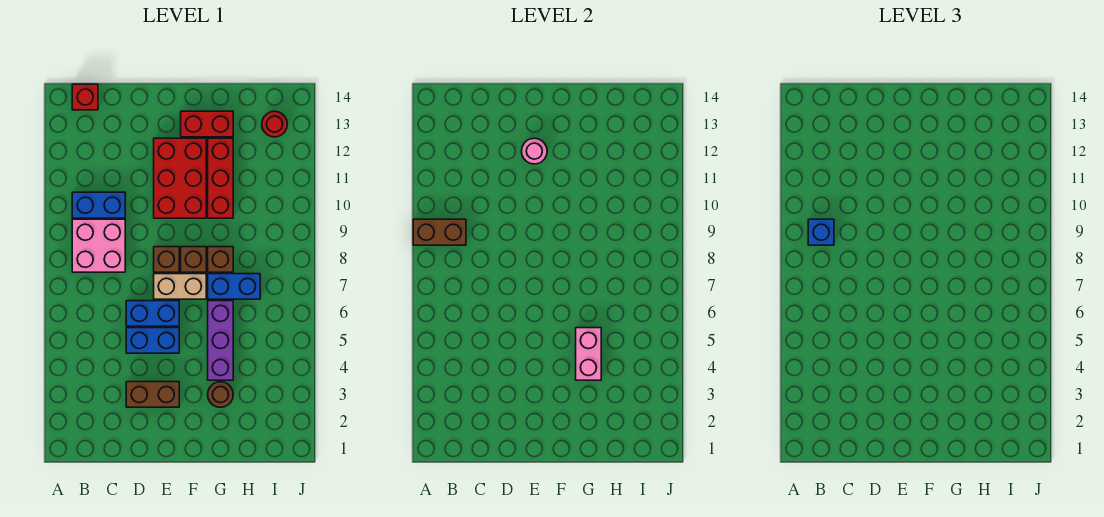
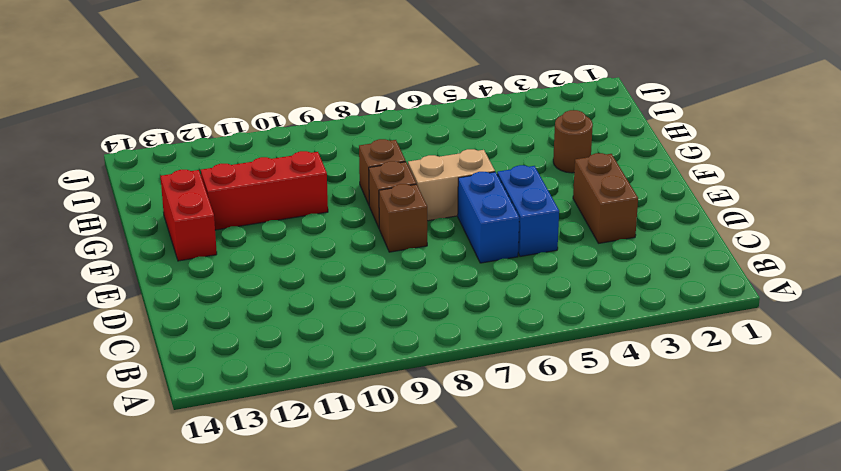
tan brick F6:F7 level 1 -> tan brick E7:F7 level 1
none -> pink brick B8:C9 level 1
none -> blue brick B10:C10 level 1
none -> red brick B14 level 1

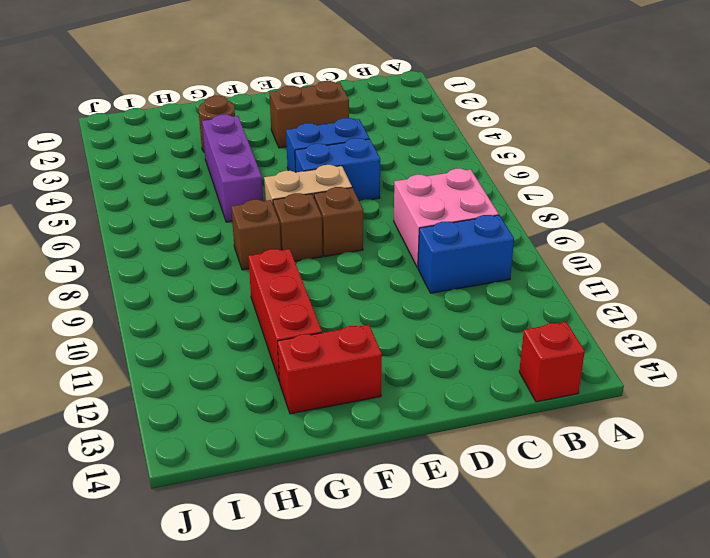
none -> red brick E10:F12 level 1
none -> blue brick G7:H7 level 1
none -> red round brick I13 level 1

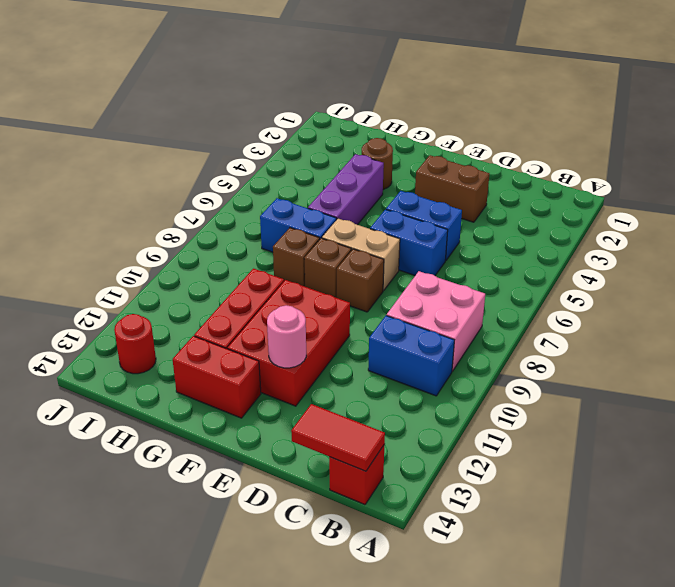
red tile B14:C14 level 2 -> none
none -> brown brick A9:B9 level 2
none -> pink brick G4:G5 level 2
none -> blue brick B9 level 3

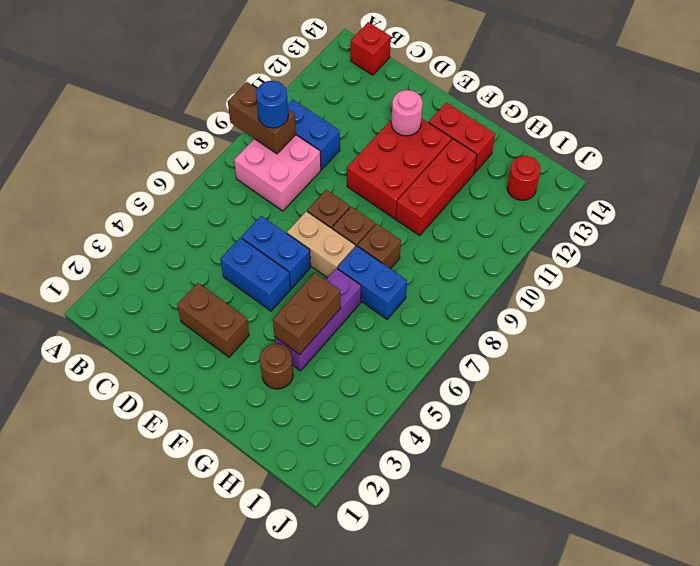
blue round brick B9 level 3 -> blue brick B9 level 3
brown brick G4:G5 level 2 -> pink brick G4:G5 level 2

